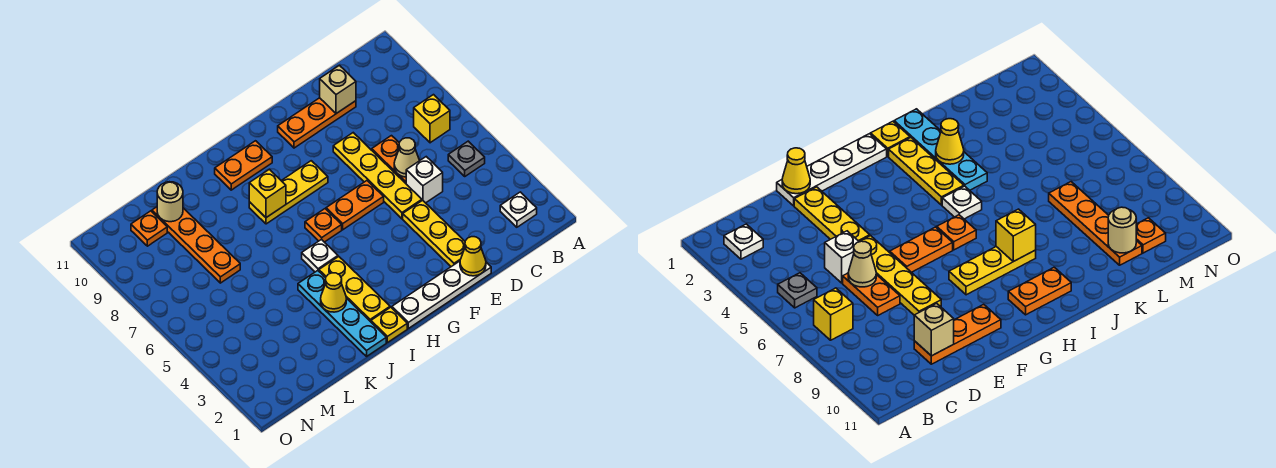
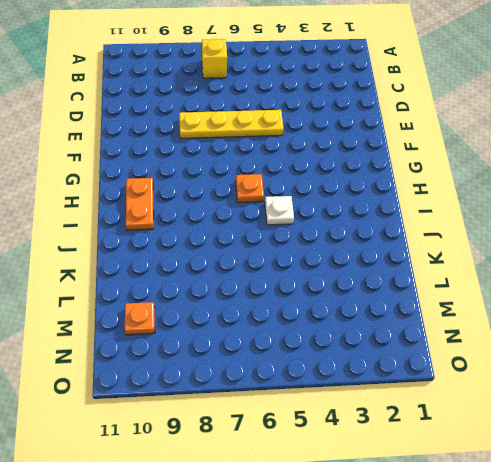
none -> white plate B2 level 1
none -> grey plate B5 level 1
none -> white brick D5 level 1

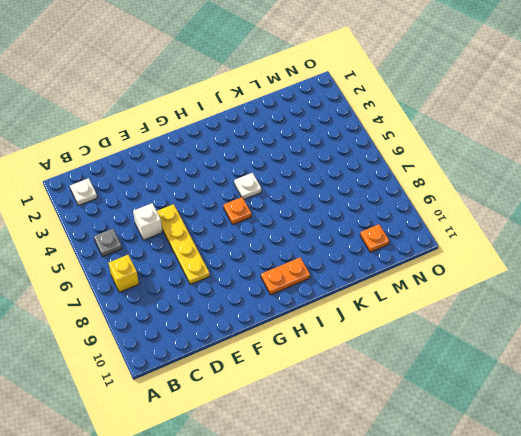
none -> orange plate D6:D7 level 1
none -> orange plate D10:F10 level 1
none -> white plate E1:H1 level 1

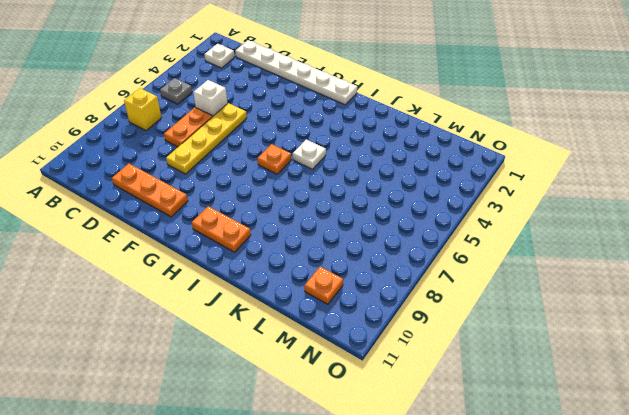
white plate C1:H1 level 1 -> white plate E1:H1 level 1
none -> yellow plate E2:E4 level 1
none -> orange plate F6:G6 level 1
none -> yellow plate G8:I8 level 1

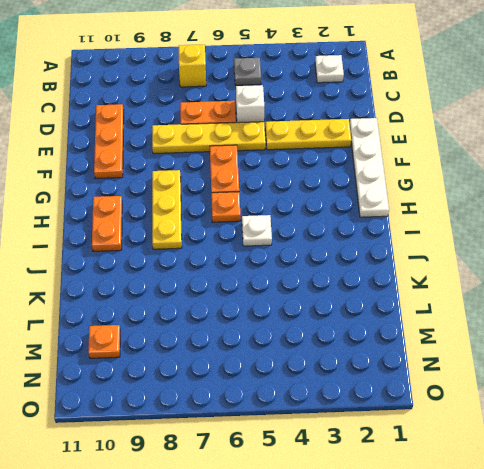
none -> yellow plate I1 level 1
none -> yellow plate I2:I4 level 1
none -> cyan plate J1:J4 level 1

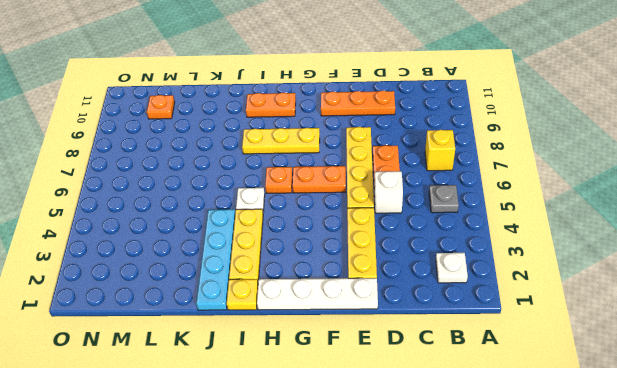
none -> orange plate L7:L10 level 1
none -> tan cone D6 level 2
none -> tan brick D10 level 2

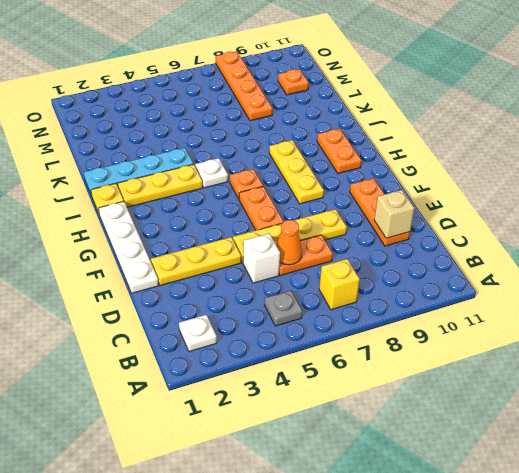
orange cone D6 level 2 -> tan cone D6 level 2
orange plate L8:O8 level 1 -> orange plate L7:L10 level 1
none -> yellow cone E1 level 2
none -> yellow brick I8 level 2
none -> yellow cone J3 level 2

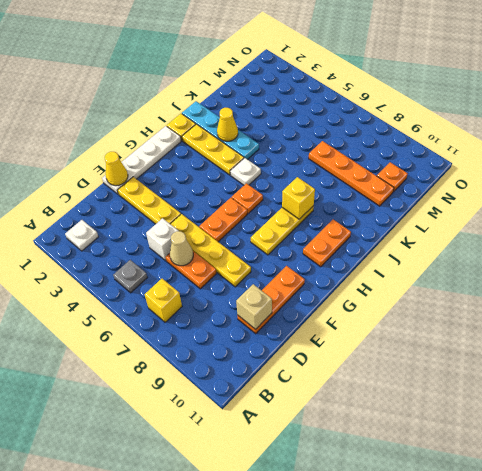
none -> tan round brick L10 level 2

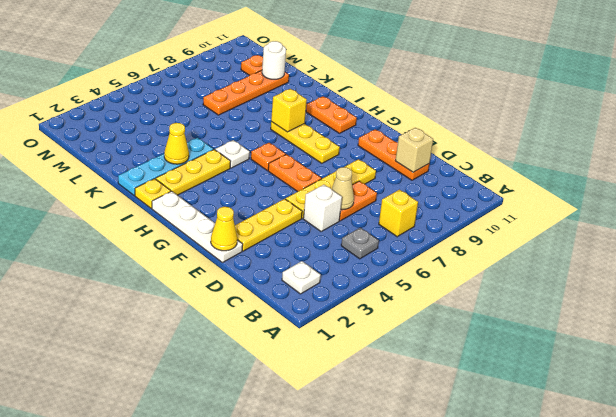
white round brick L10 level 2 -> tan round brick L10 level 2

